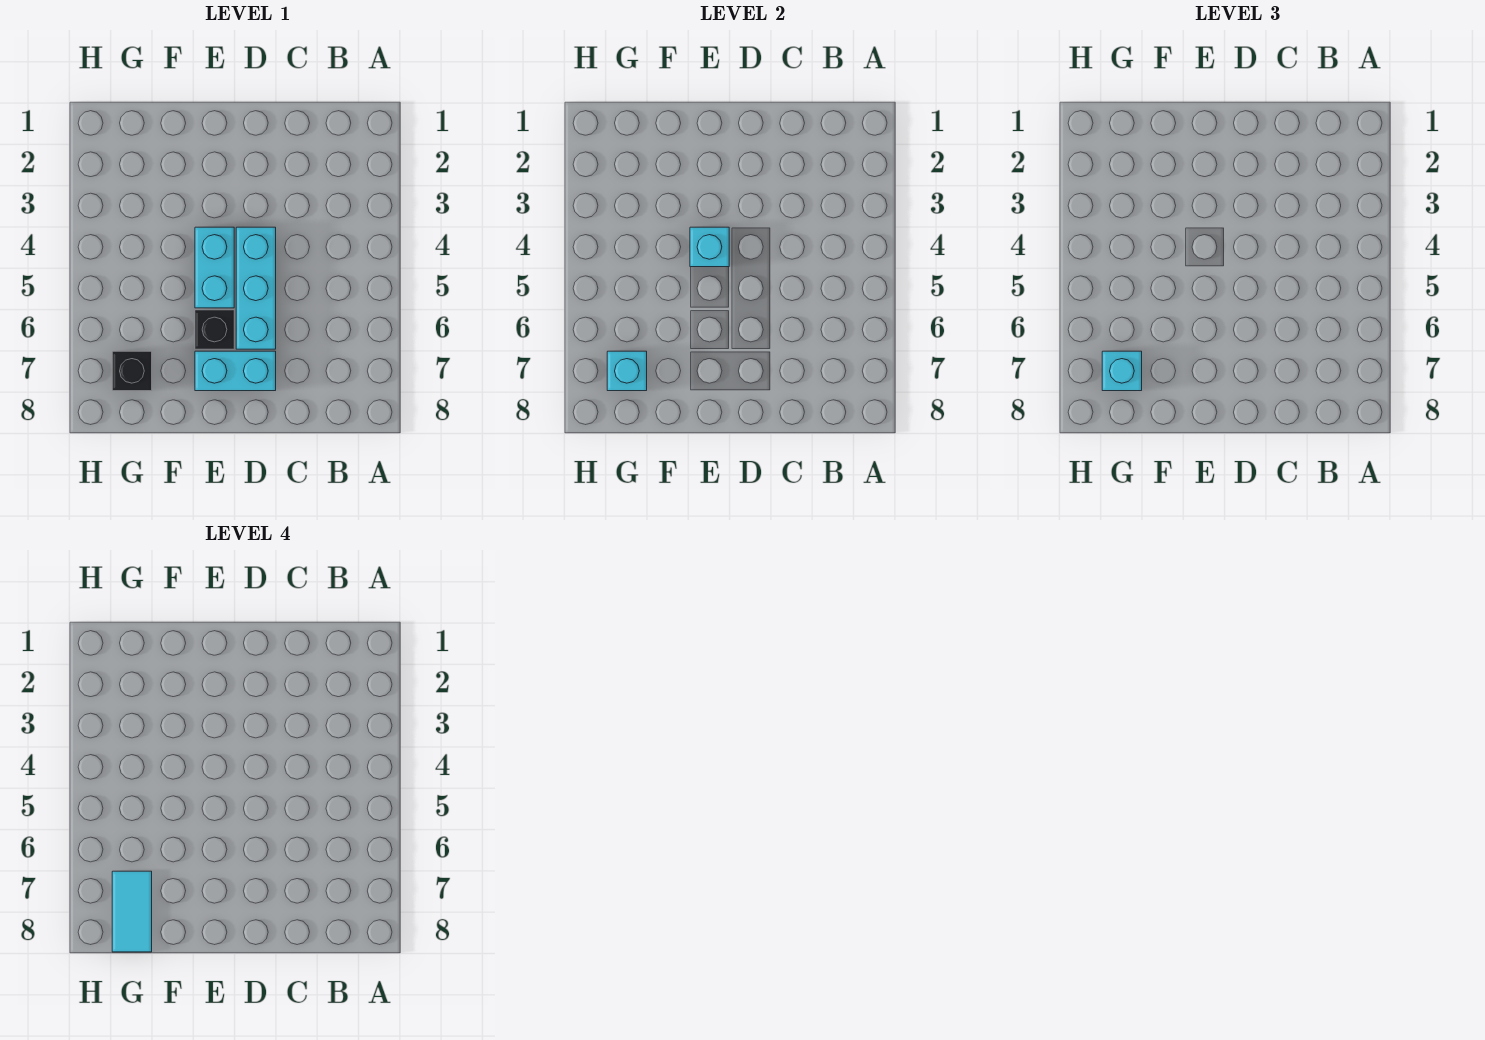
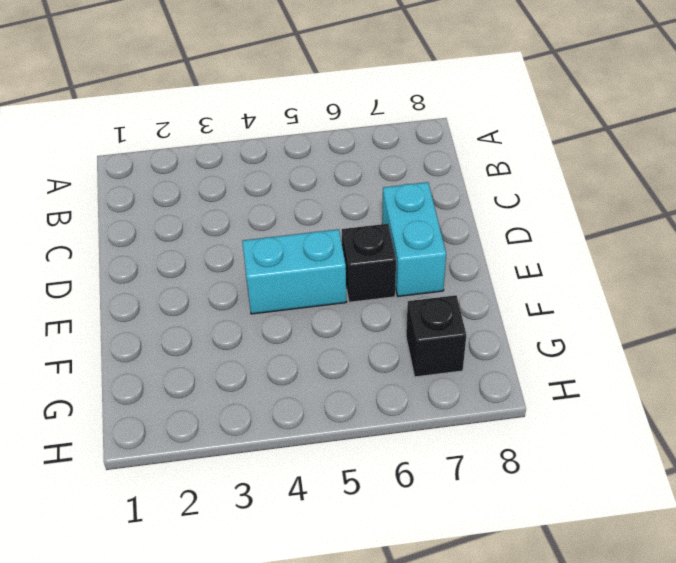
none -> cyan brick D4:D6 level 1
none -> cyan brick E4 level 2

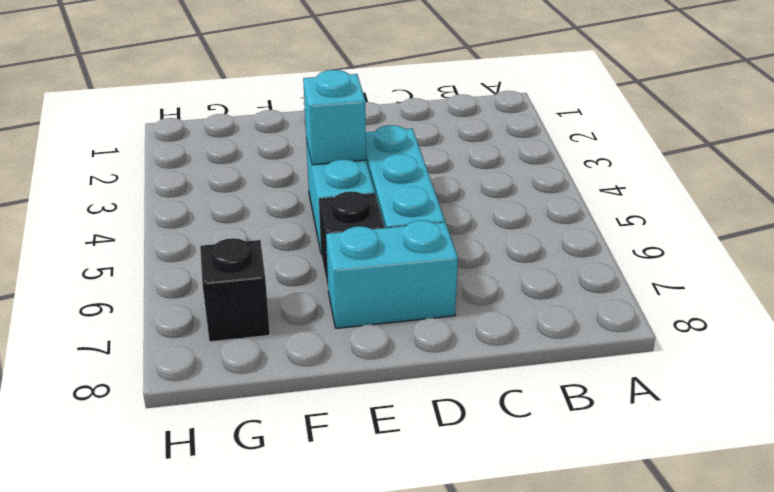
none -> cyan brick G7 level 2
none -> cyan brick G7 level 3

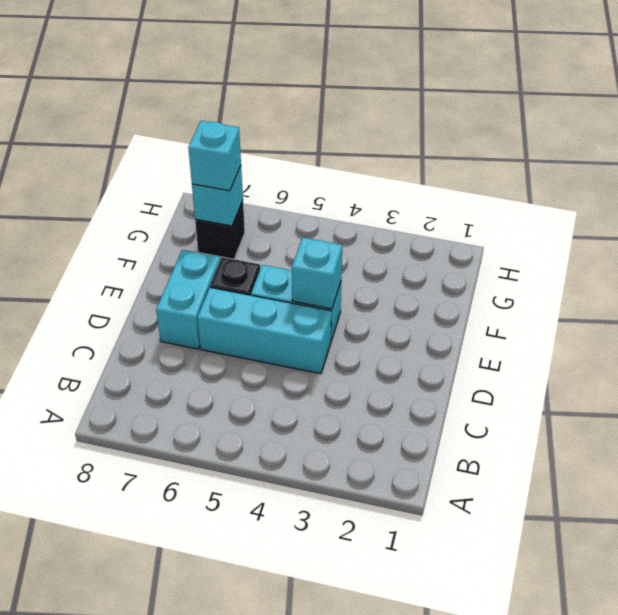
none -> cyan tile G7:G8 level 4

